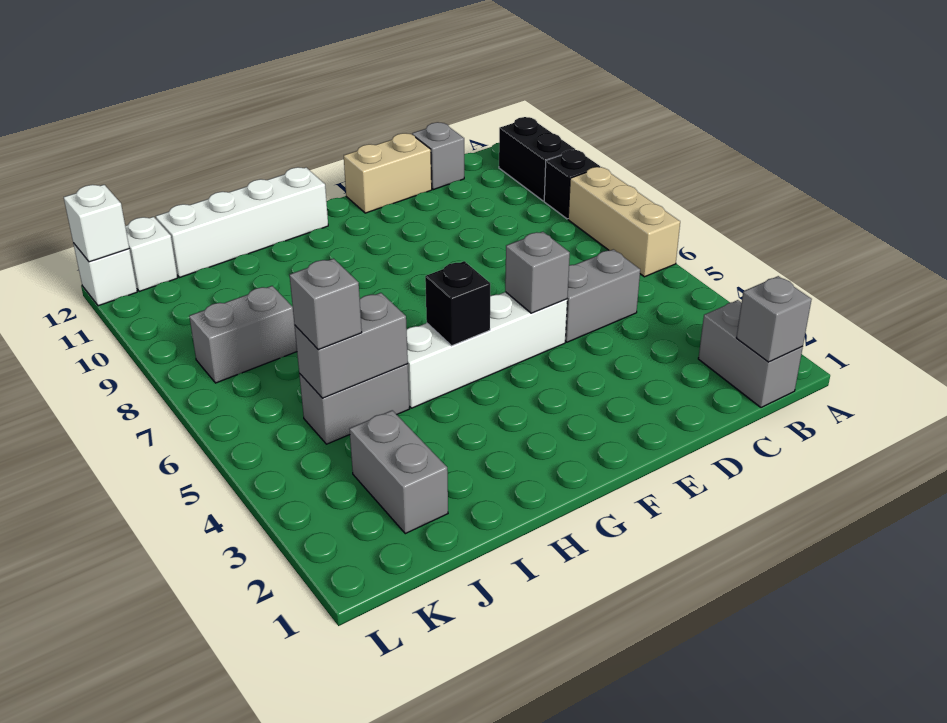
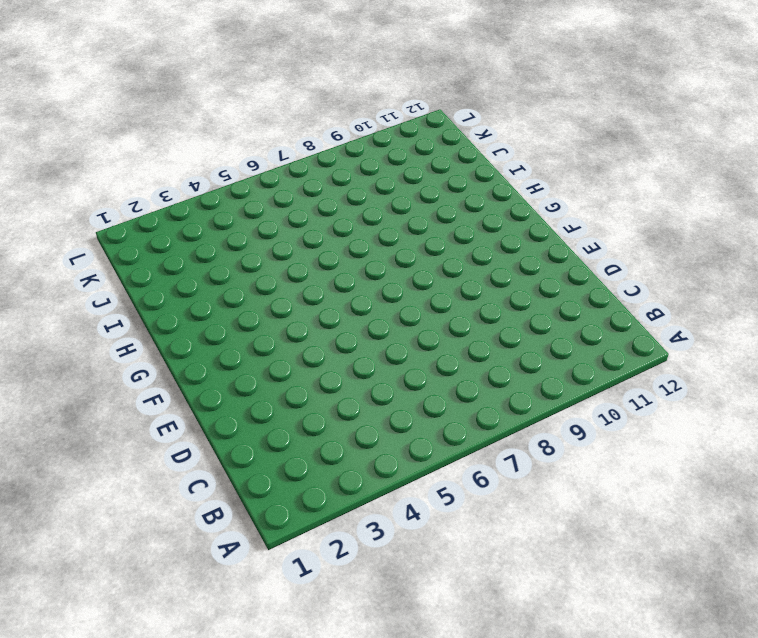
none -> tan brick A6:A8 level 1
none -> black brick A9 level 1
none -> black brick A10:A11 level 1

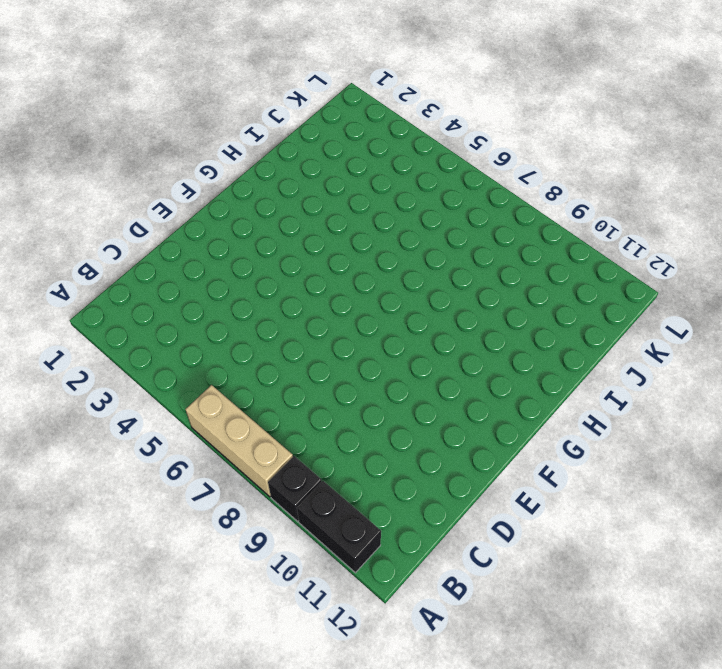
none -> grey brick B1:B2 level 1
none -> grey brick C5:D5 level 1
none -> grey brick C12 level 1

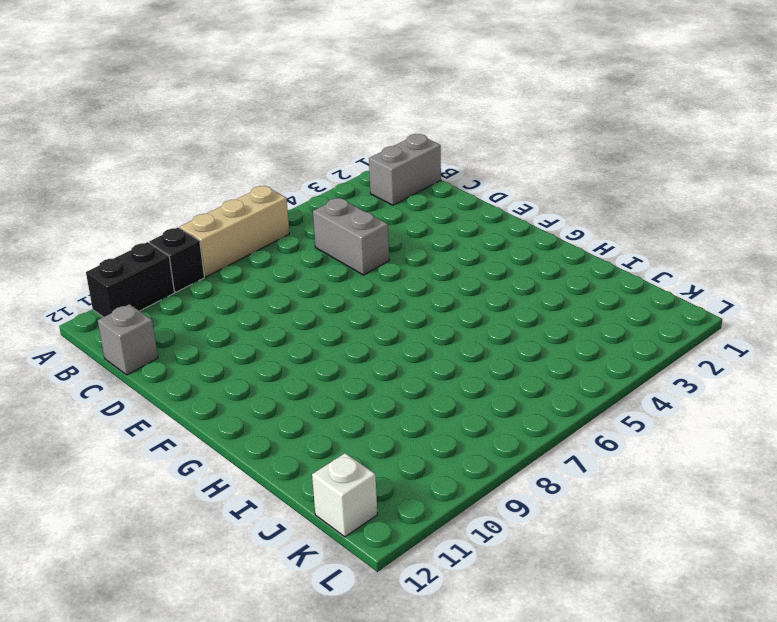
none -> tan brick D12:E12 level 1
none -> white brick E5:H5 level 1
none -> white brick G12:J12 level 1

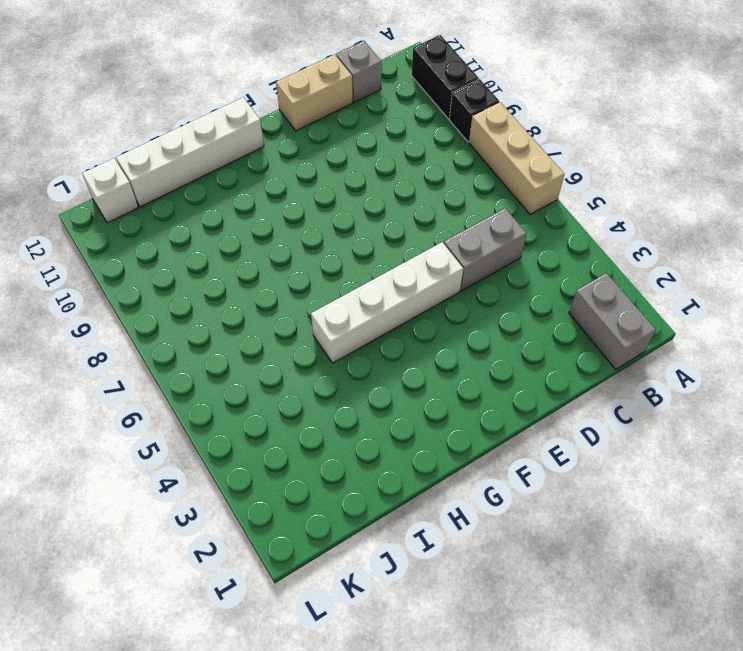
none -> grey brick I5:J5 level 1
none -> grey brick J2:J3 level 1
none -> grey brick J8:K8 level 1

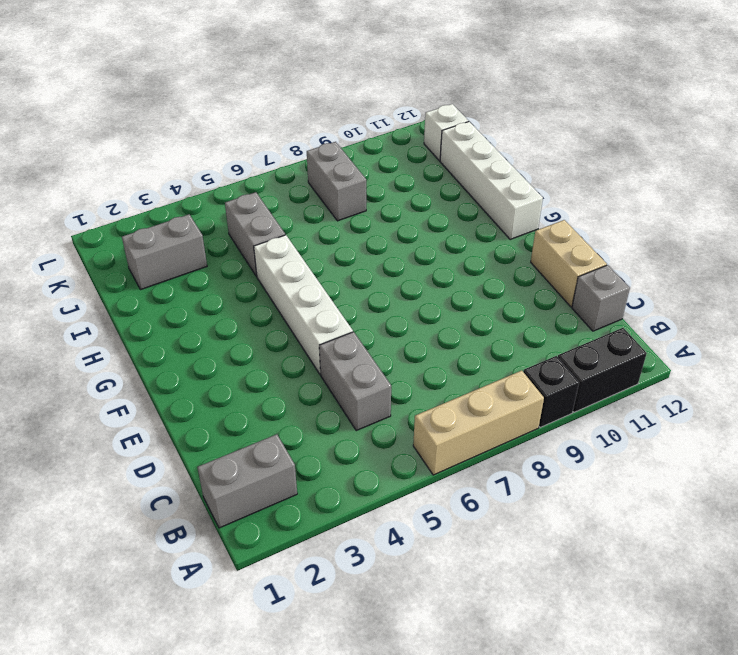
none -> white brick L12 level 1
none -> grey brick B1 level 2
none -> grey brick E5 level 2

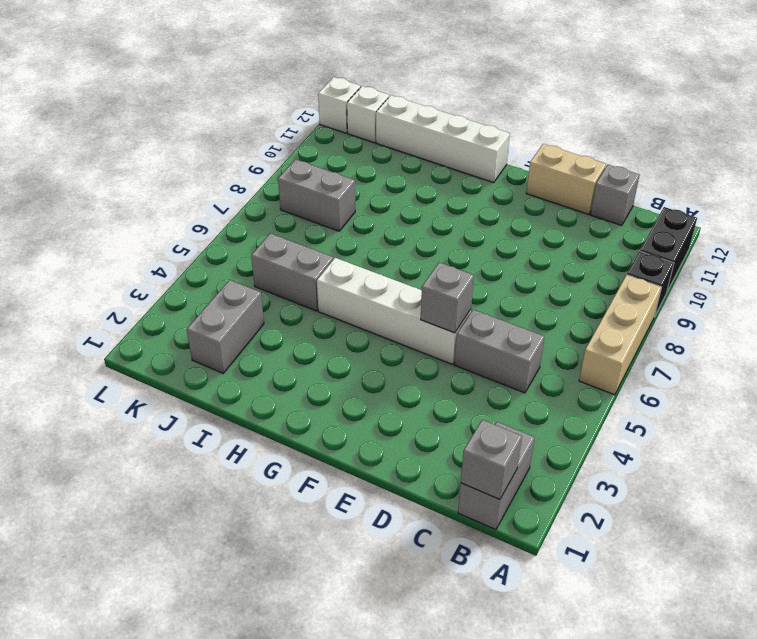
none -> black brick G5 level 2
none -> grey brick I5:J5 level 2
none -> white brick L12 level 2

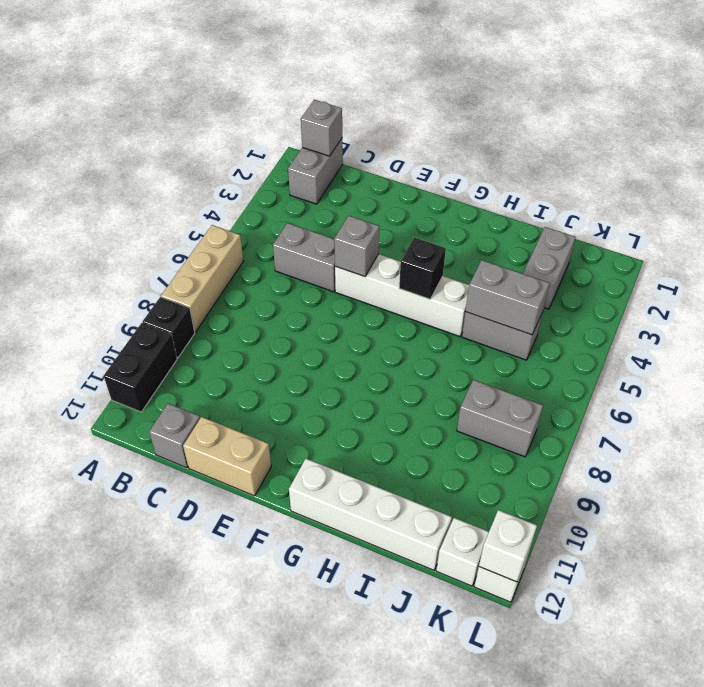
none -> grey brick J5 level 3

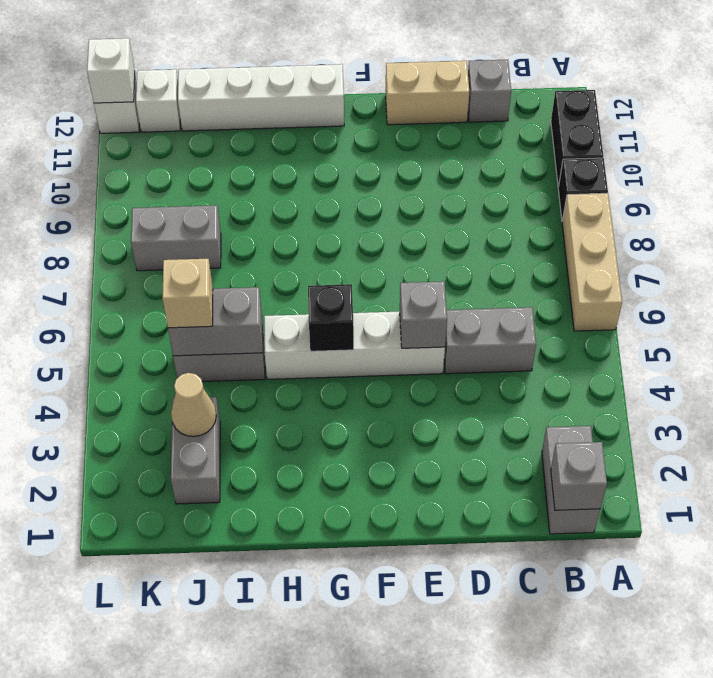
tan cone J3 level 2 -> none
tan brick J5 level 3 -> grey brick J5 level 3

